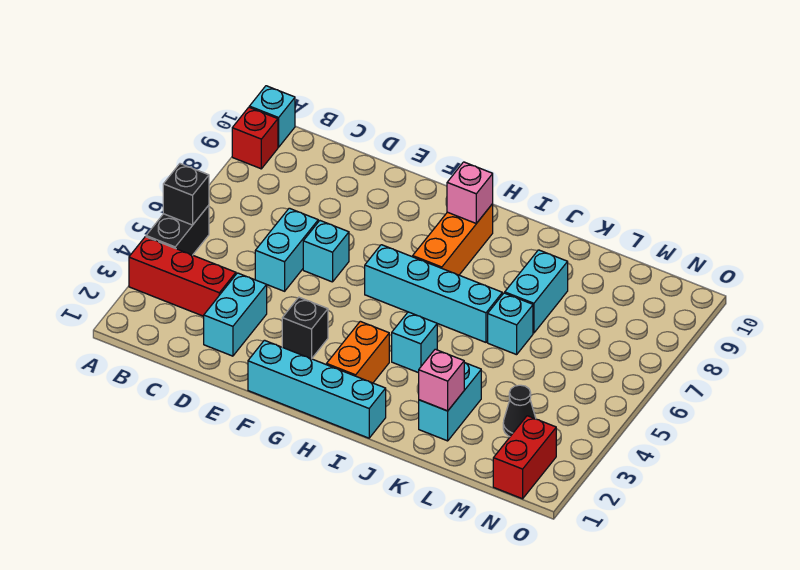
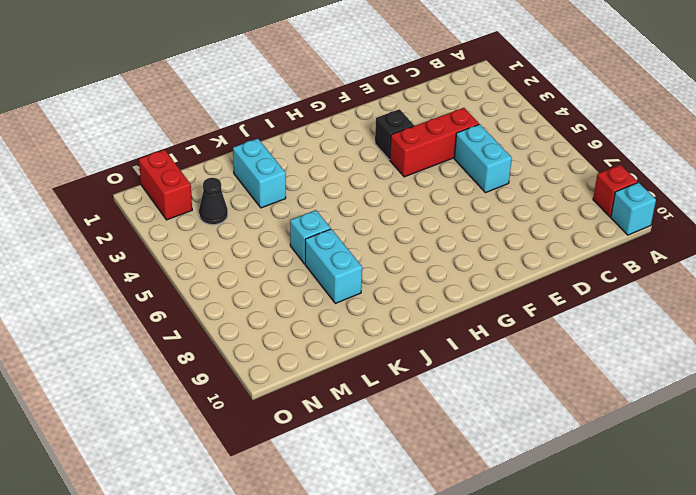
red brick D4:F4 level 1 -> red brick A3:C3 level 1
none -> black brick A4:A5 level 1
none -> cyan brick D2:D3 level 1
none -> cyan brick E6 level 1

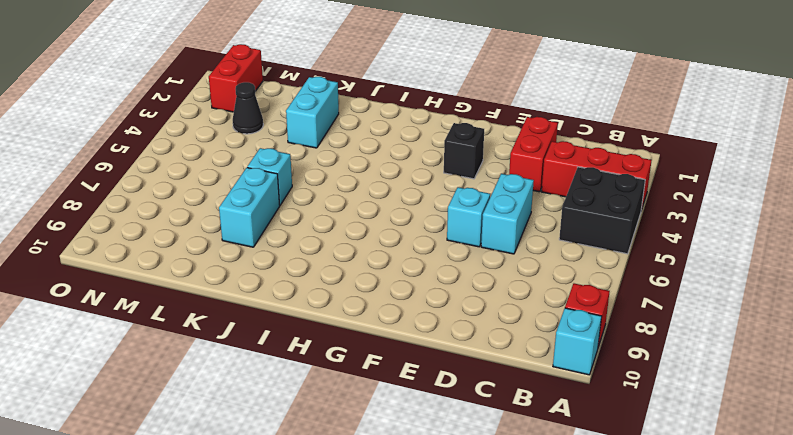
black brick A4:B5 level 1 -> black brick A4:A5 level 1
red brick D2:D3 level 1 -> cyan brick D2:D3 level 1
none -> cyan brick F1:I1 level 1
none -> cyan brick G6:J6 level 1
none -> orange brick H2:H3 level 1

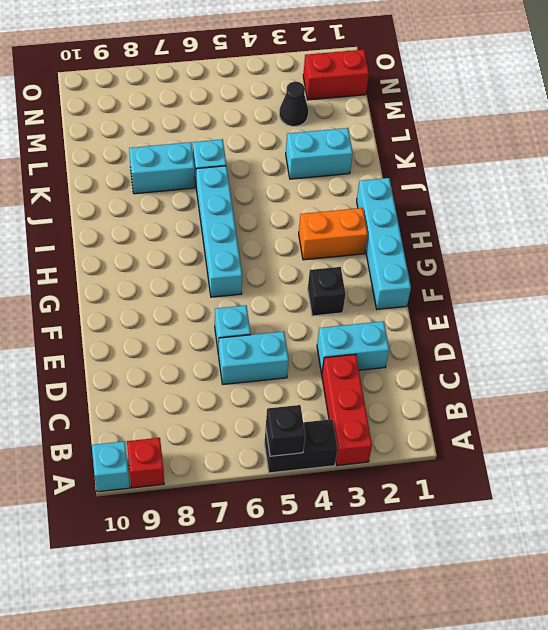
none -> orange brick H7:H9 level 1
none -> cyan brick I4 level 1
none -> pink brick H9 level 2

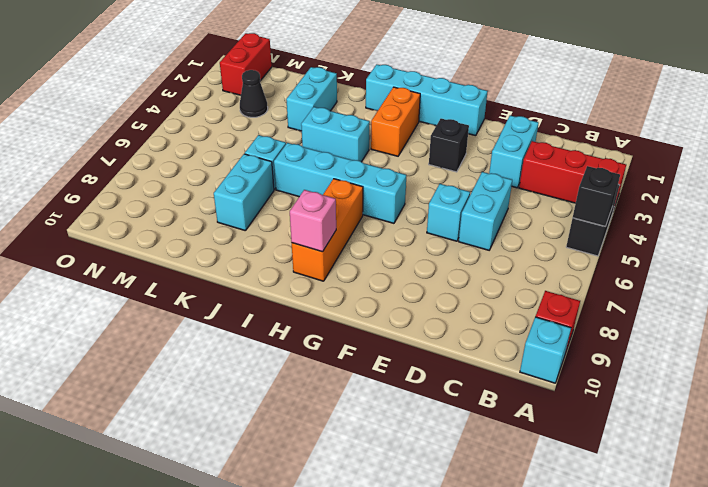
cyan brick I4:J4 level 1 -> cyan brick I4 level 1
none -> pink brick K2 level 2

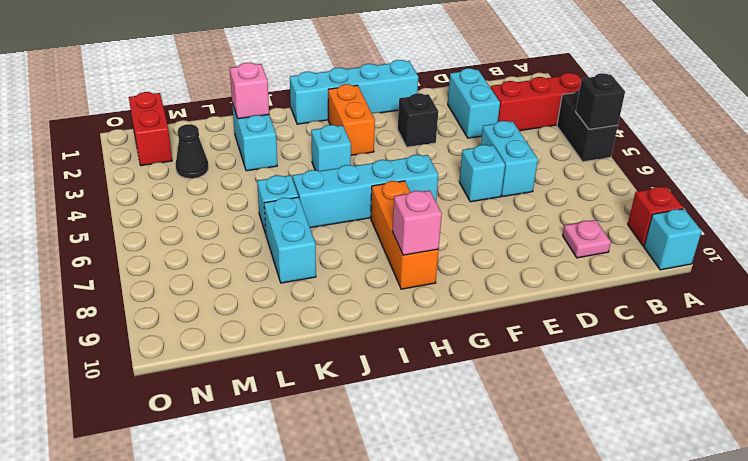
pink plate C9 level 1 -> none

